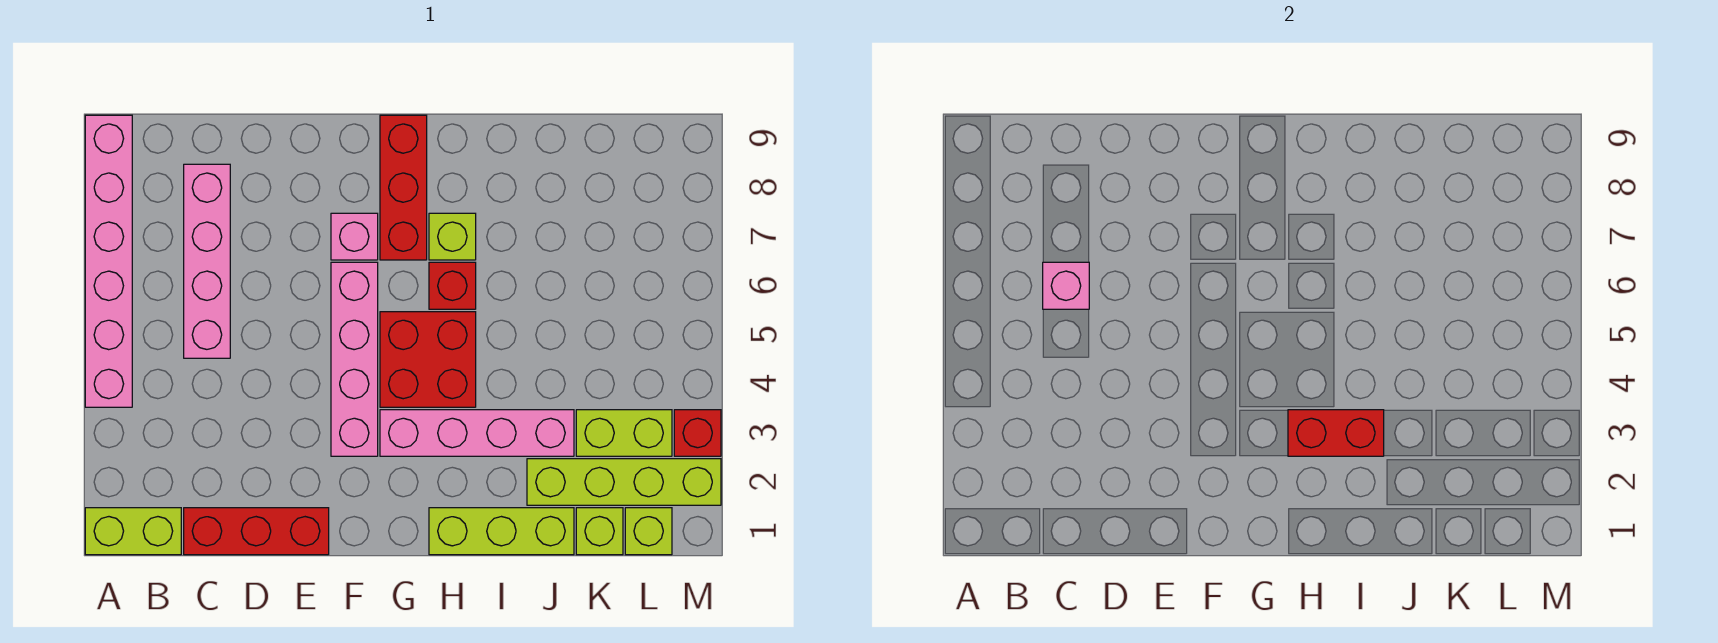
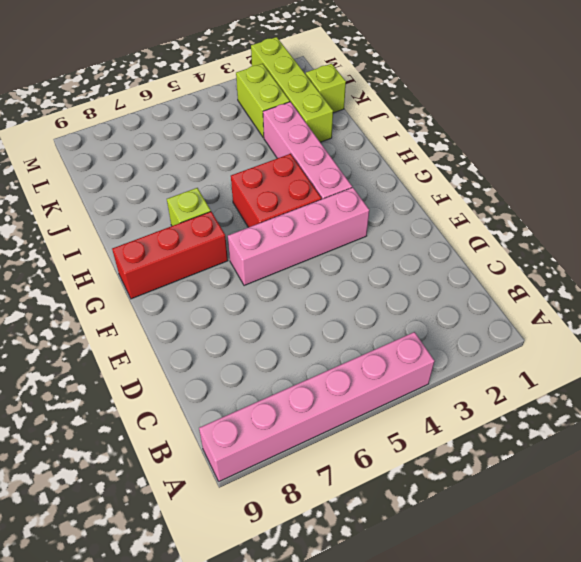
none -> lime brick A1:B1 level 1
none -> red brick C1:E1 level 1
none -> pink brick C5:C8 level 1

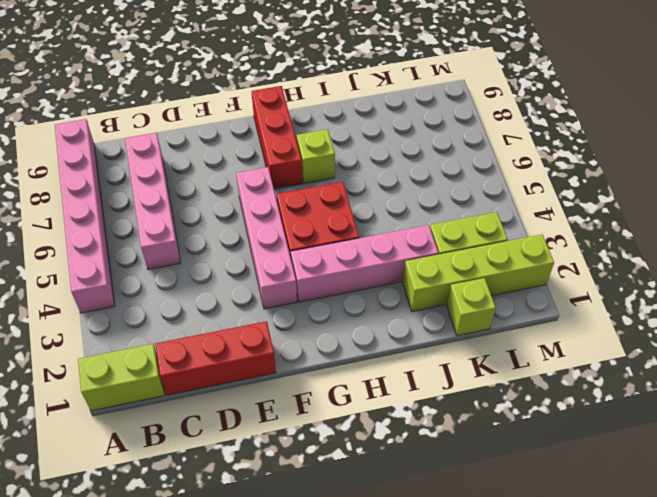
none -> pink brick F7 level 1
none -> lime brick H1:J1 level 1
none -> red brick H6 level 1

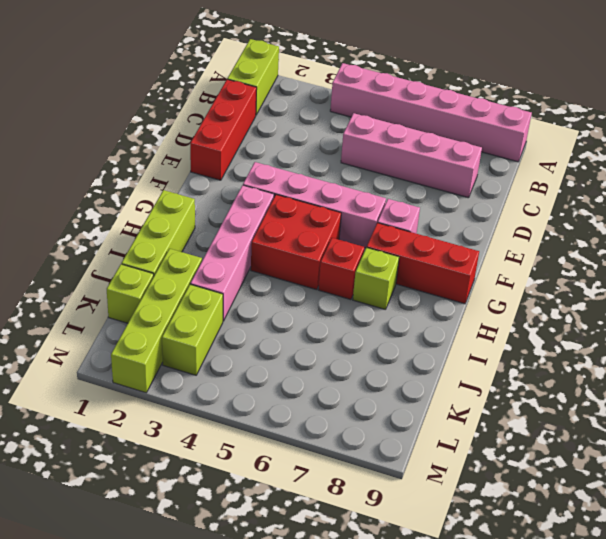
none -> lime brick L1 level 1
none -> red brick M3 level 1
none -> pink brick C6 level 2

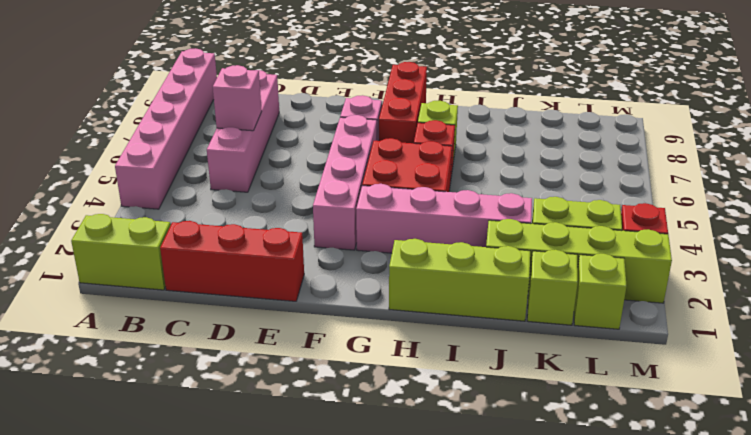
none -> red brick H3:I3 level 2

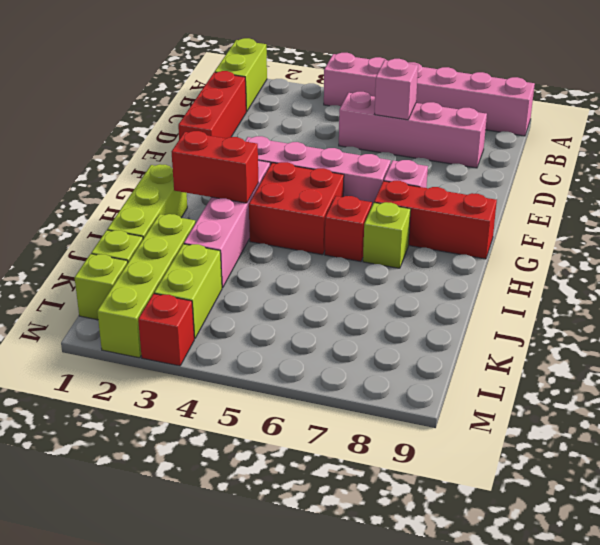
red brick H2:H3 level 2 -> red brick H3:I3 level 2

